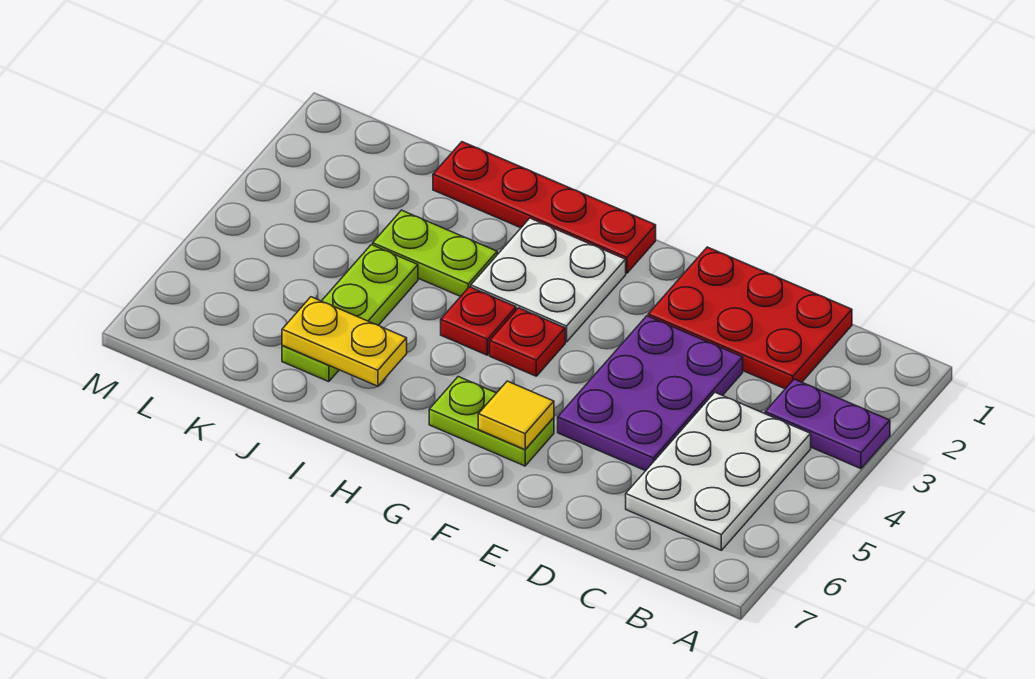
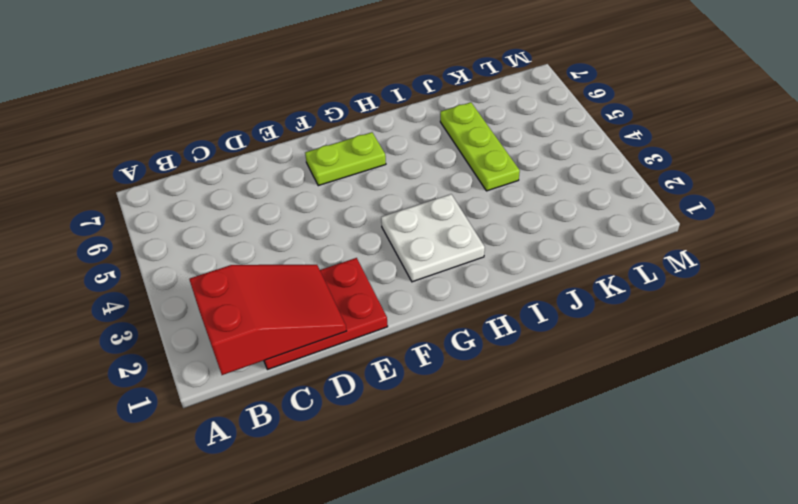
red slope B1:D2 level 2 top B -> none
none -> purple plate A3:B3 level 1
none -> white plate B4:C6 level 1
none -> purple plate D3:E5 level 1

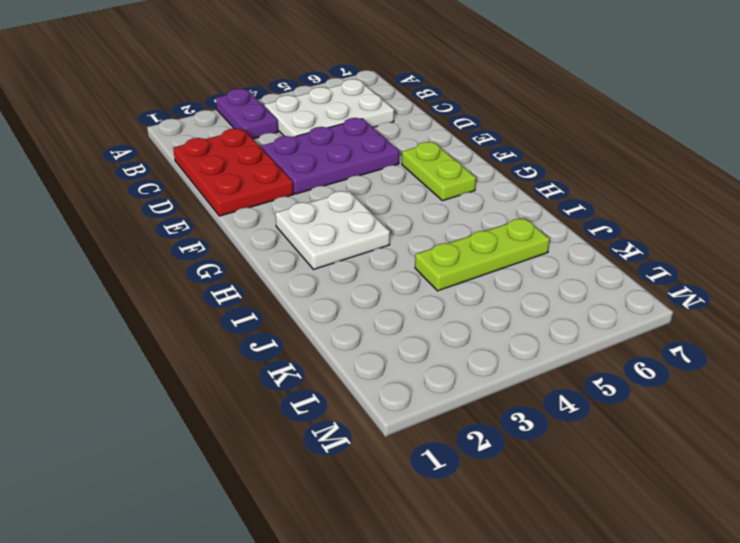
none -> red plate G1:J1 level 1
none -> red plate G4 level 1
none -> red plate H4 level 1

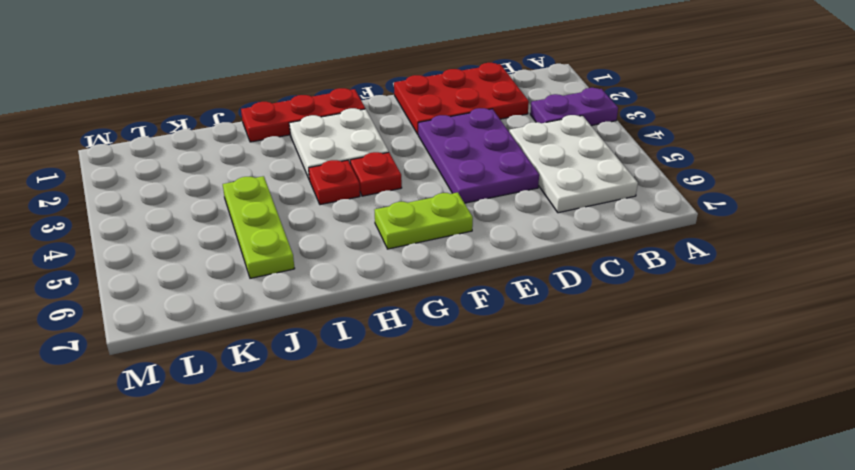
red plate G1:I1 level 1 -> red plate G1:J1 level 1
none -> lime plate I3:J3 level 1
none -> yellow tile F6 level 2
none -> yellow plate I6:J6 level 2

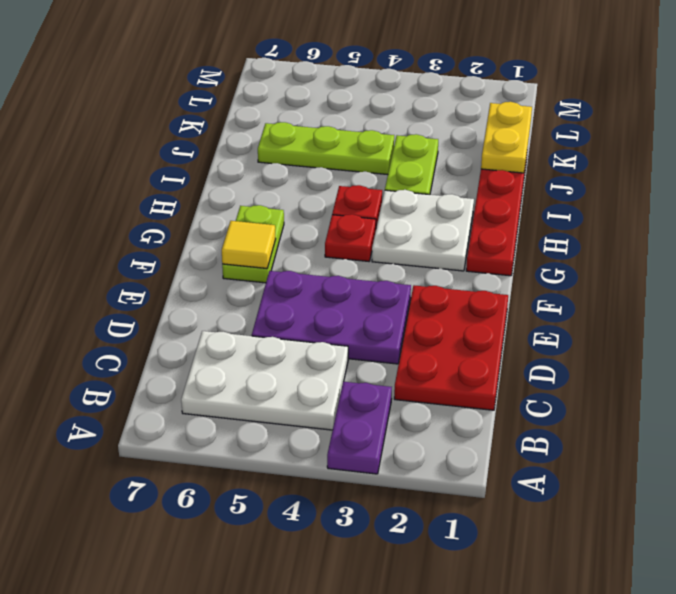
yellow plate J1:K1 level 2 -> yellow plate I6:J6 level 2

